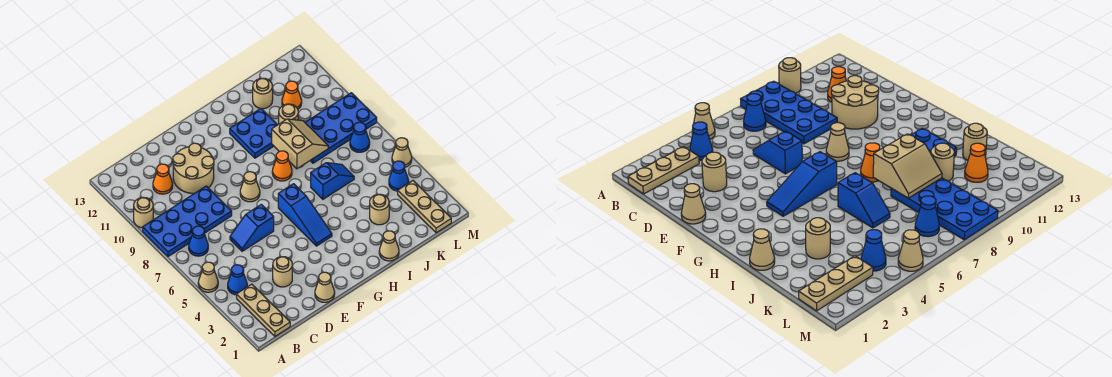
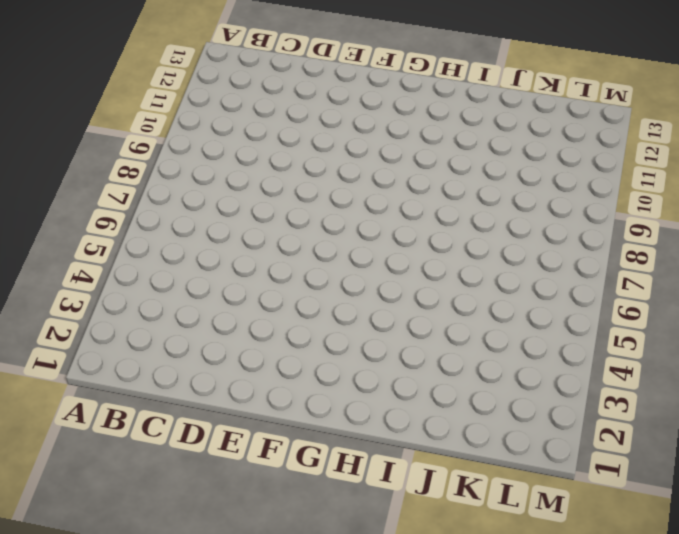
none -> tan cone A5 level 1
none -> blue plate A8:D9 level 1
none -> tan round brick A10 level 1

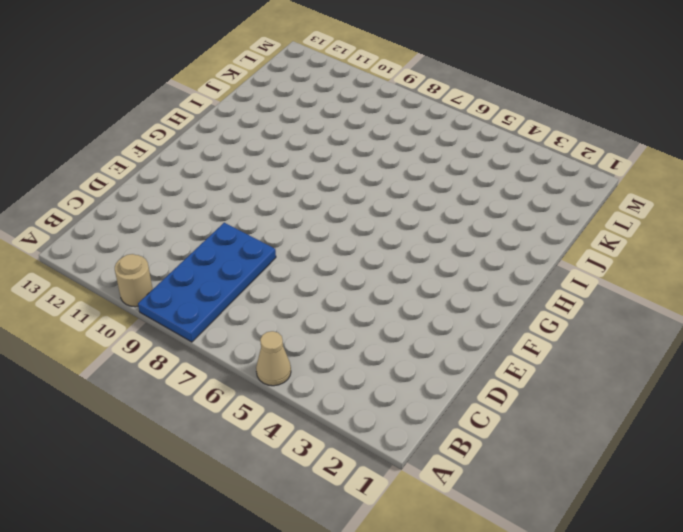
none -> tan plate B1:B3 level 1
none -> blue cone B4 level 1
none -> blue cone B7 level 1

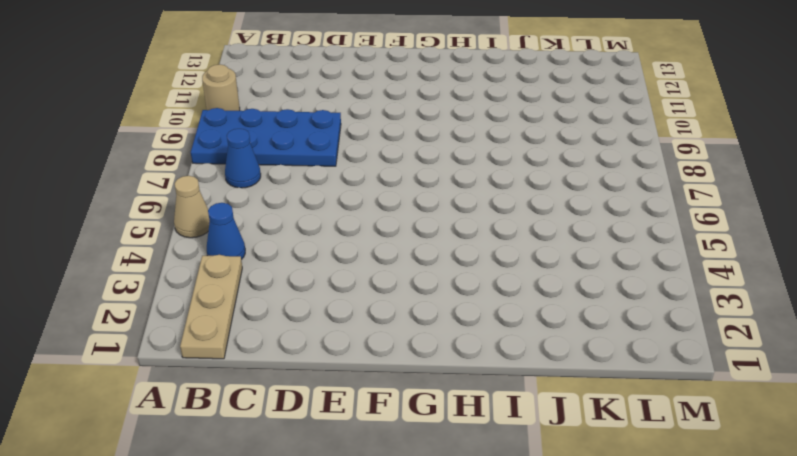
none -> orange cone C11 level 1
none -> tan round brick D3 level 1
none -> blue slope D6:E6 level 1 top E

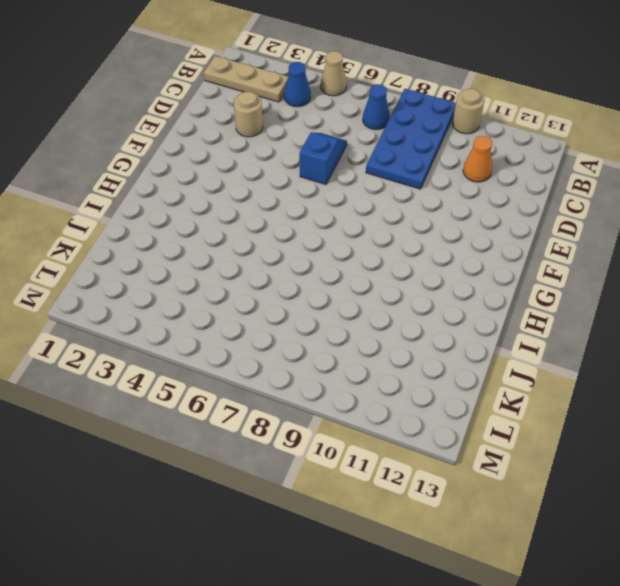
none -> tan round brick D10:E11 level 1
none -> tan cone E1 level 1
none -> tan cone F8 level 1

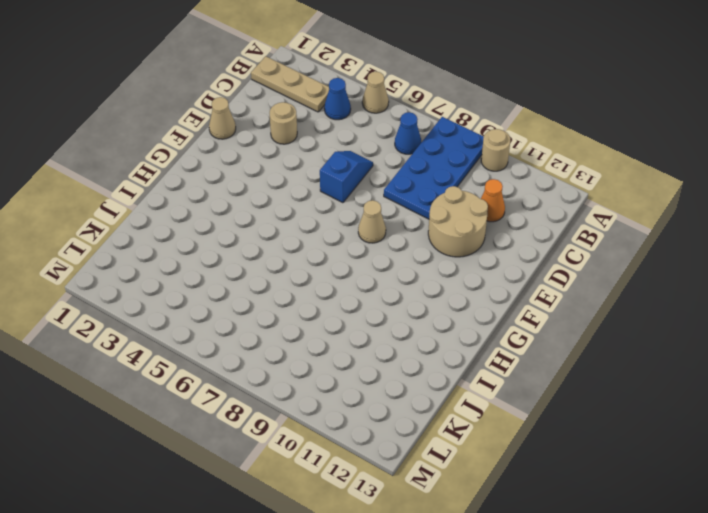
none -> blue slope G4:G6 level 1 top 6
none -> orange cone H8 level 1
none -> blue plate H10:I11 level 1

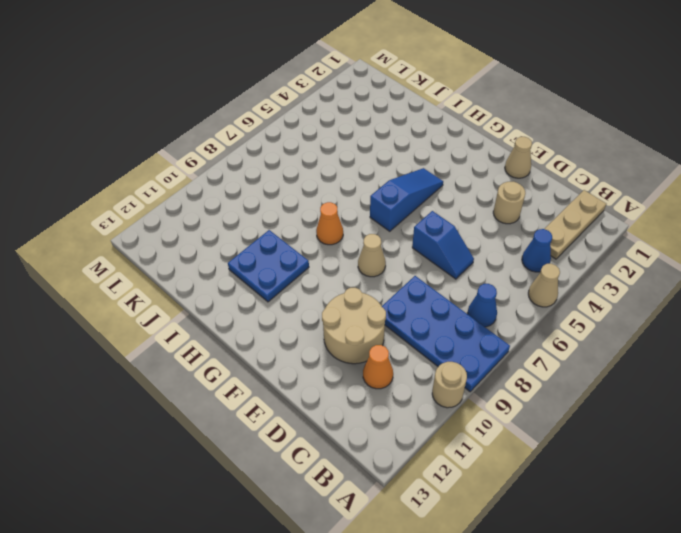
none -> tan cone I1 level 1
none -> blue slope I6:J6 level 1 top I
none -> tan round brick J3 level 1

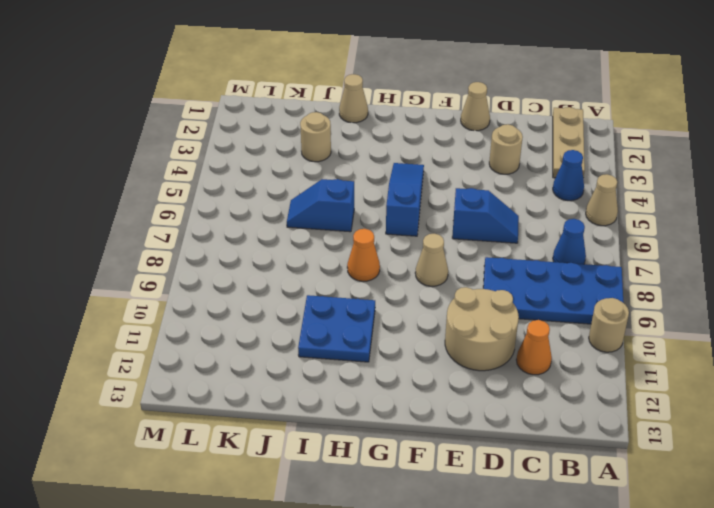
none -> blue plate J8:M9 level 1
none -> tan round brick J10 level 1
none -> tan round brick J12 level 1

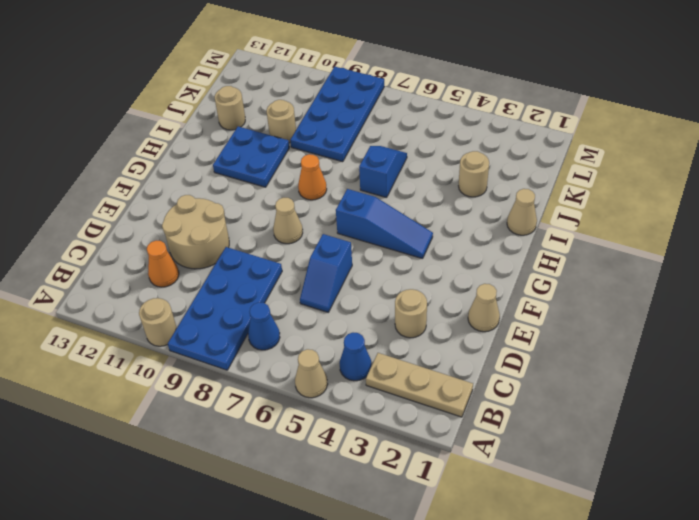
none -> orange cone K11 level 1
none -> tan plate L1:L3 level 1
none -> blue cone L4 level 1

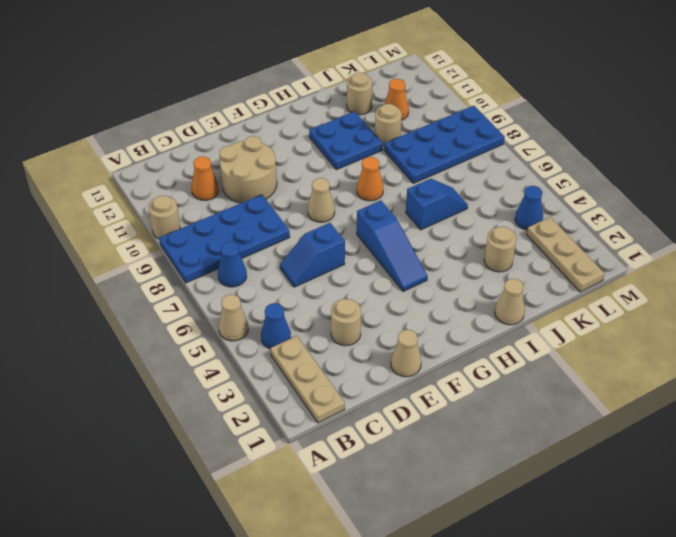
none -> blue cone L7 level 1
none -> tan cone M5 level 1
none -> tan slope I8:J9 level 2 top I

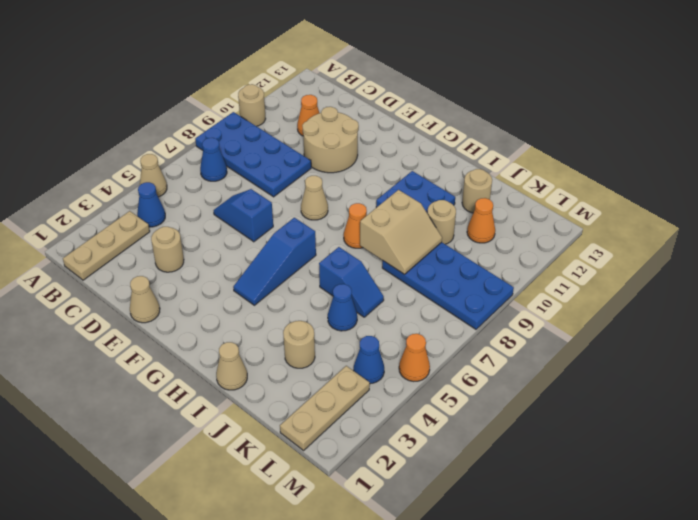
blue cone J5 level 1 -> blue cone L7 level 1
orange cone M5 level 1 -> tan cone M5 level 1

